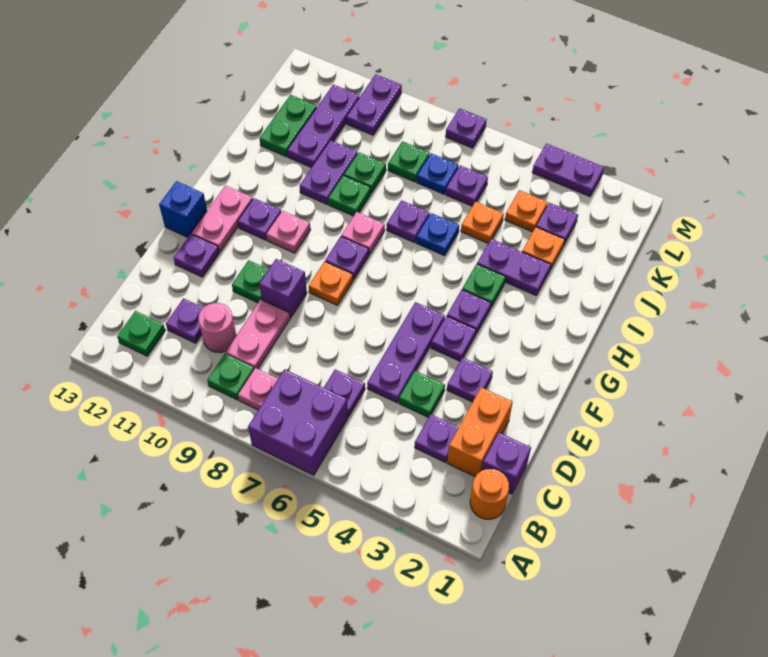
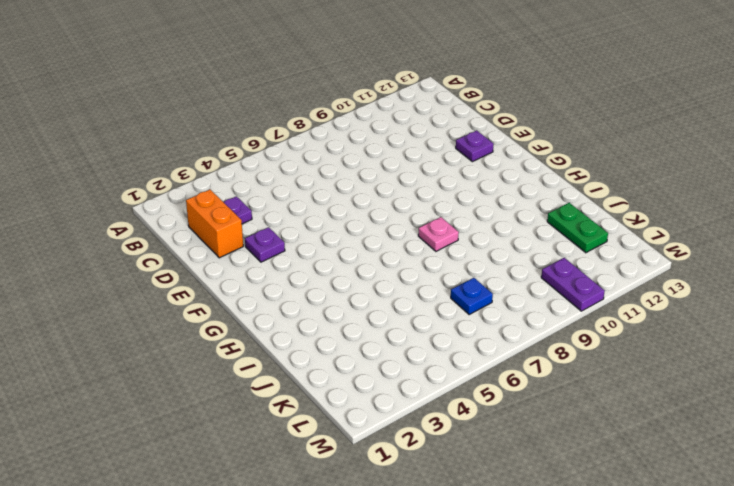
none -> purple brick A6:B7 level 1
none -> orange round brick B1 level 1
none -> pink plate B8 level 1
none -> green plate B9 level 1

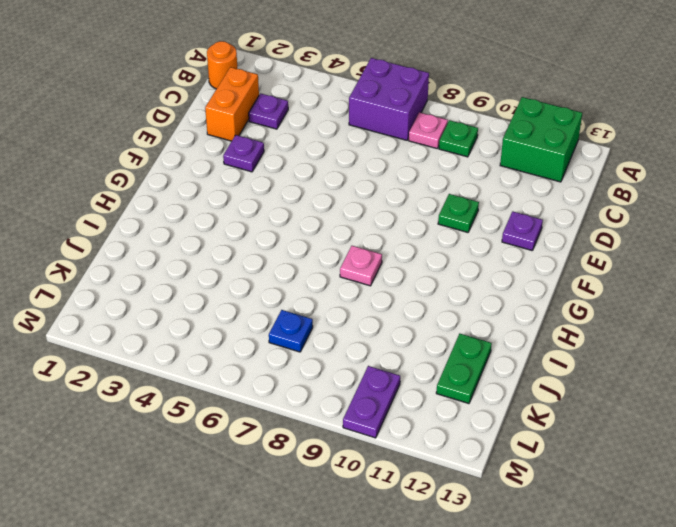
green brick A11:B12 level 1 -> green plate B12 level 1
none -> purple brick C1 level 1
none -> purple plate C6 level 1
none -> pink plate C9:D9 level 1
none -> pink round brick C10 level 1

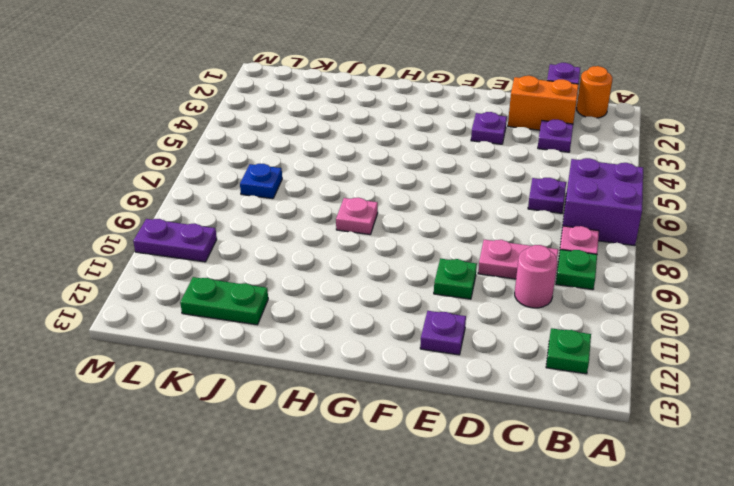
none -> purple plate C11 level 1
none -> green plate D4 level 1
none -> purple plate D5:F5 level 1
none -> purple brick E9 level 1

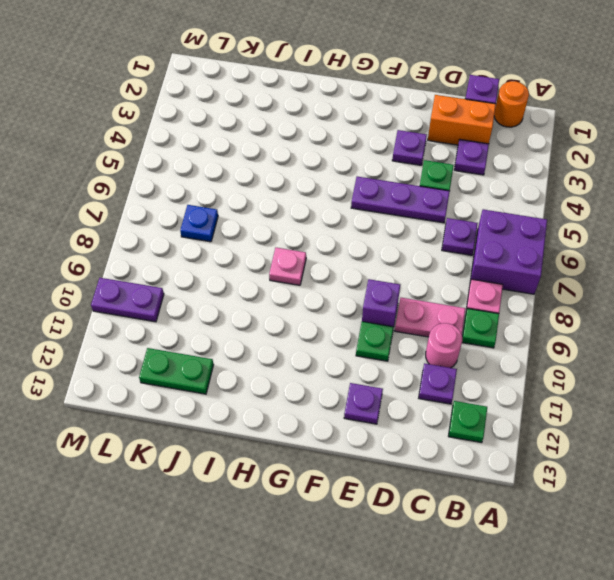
none -> purple plate F4 level 1
none -> orange plate F8 level 1
none -> pink plate F12:G12 level 1
none -> blue brick F13 level 1

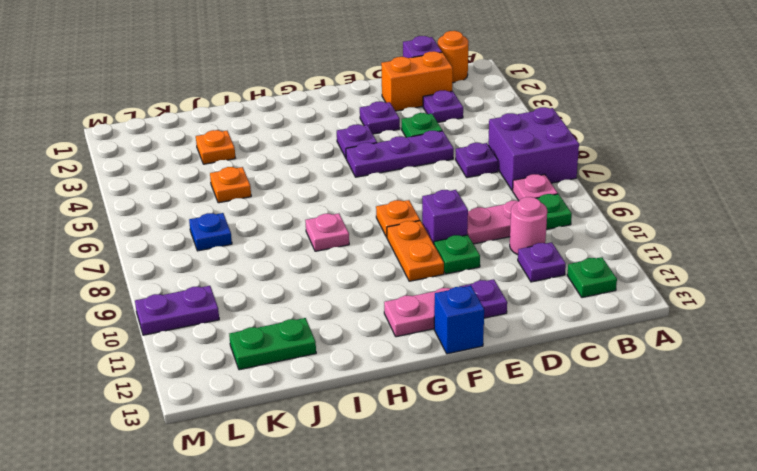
orange plate F9:F10 level 1 -> none
none -> purple plate G4 level 1
none -> purple plate G8 level 1
none -> pink plate G10 level 1
none -> purple plate G11 level 1

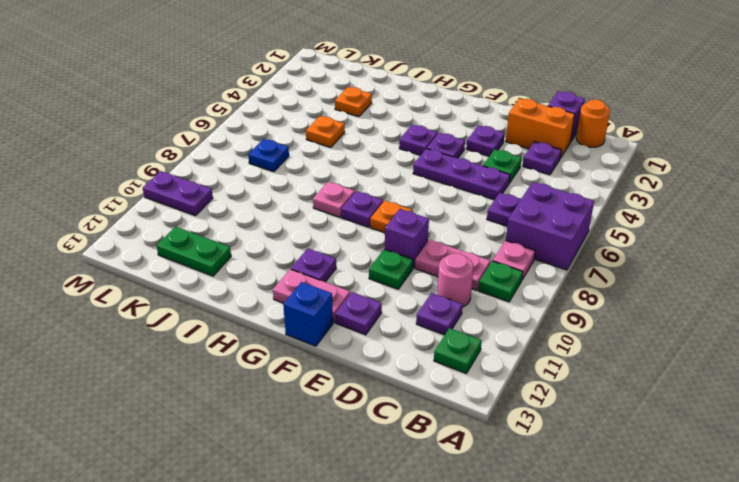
none -> pink plate G10 level 1
none -> green plate H4 level 1
none -> purple plate I3:I4 level 1
none -> blue plate I6 level 1

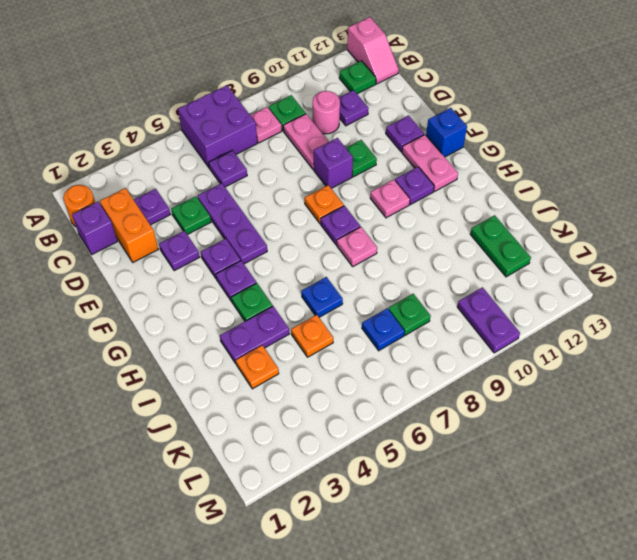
pink slope A13:B13 level 1 top A -> none
none -> purple plate I7 level 1
none -> green plate I9 level 1
none -> purple plate I10:J10 level 1
none -> green plate J9 level 1

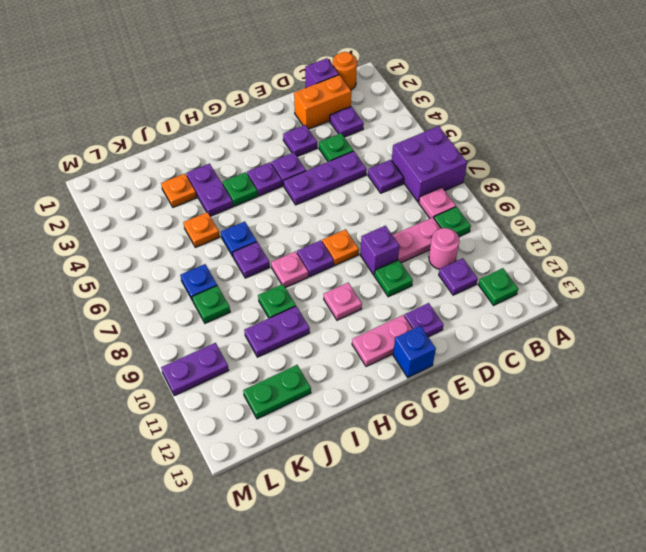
none -> purple plate G11 level 1
none -> green plate J9 level 1
none -> purple plate J11:L11 level 1
none -> purple plate K3 level 1

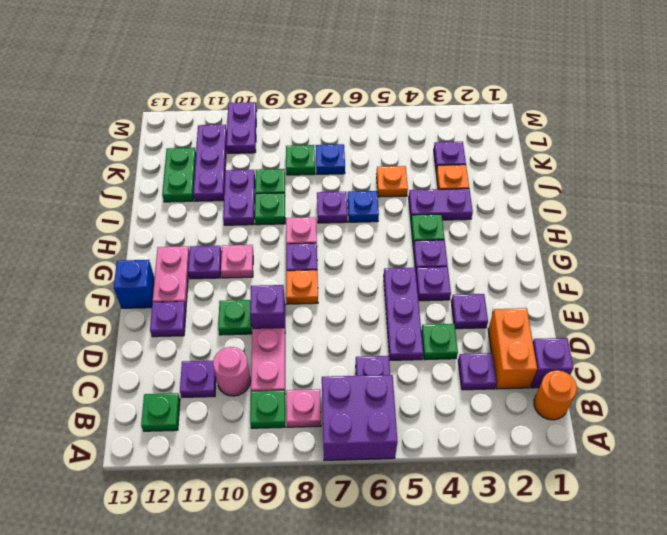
none -> orange plate K4 level 1
none -> purple plate K6 level 1
none -> purple plate M3:M4 level 1
none -> purple plate M7 level 1

